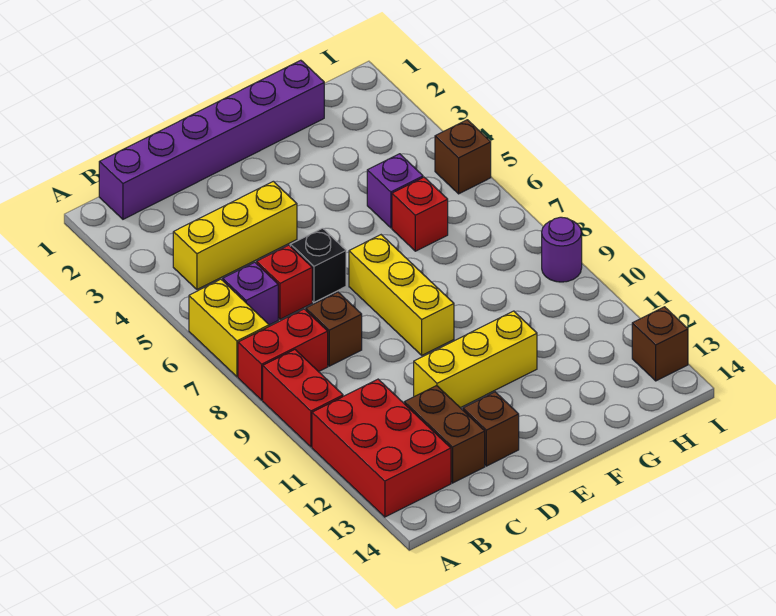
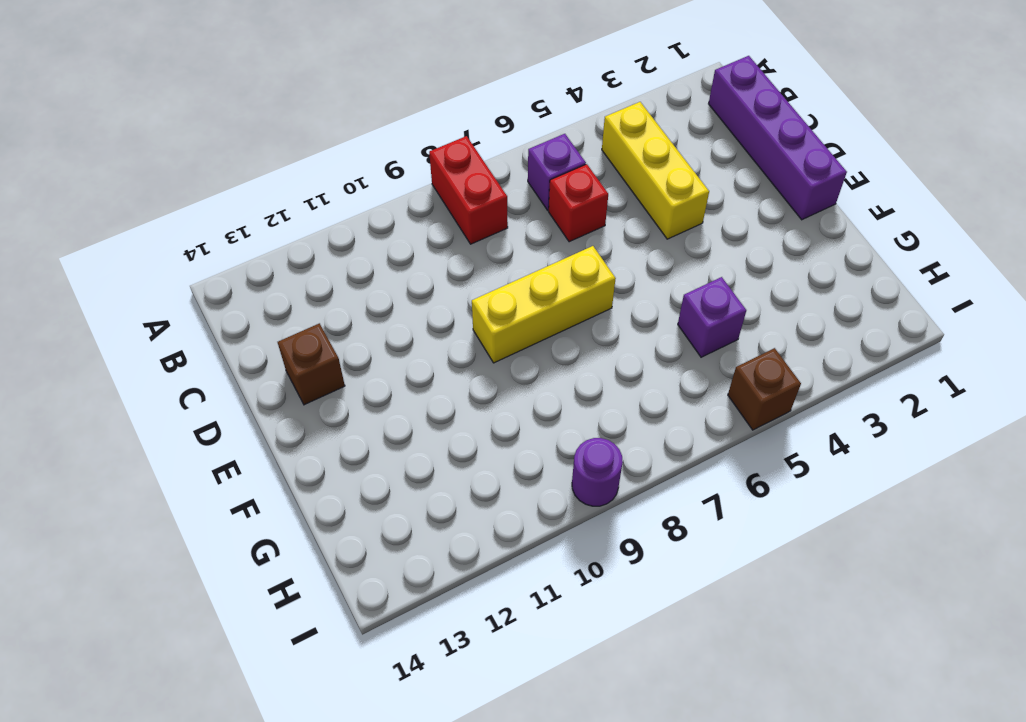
purple brick B1:E1 level 1 -> purple brick B1:G1 level 1
none -> yellow brick A6:A7 level 1
none -> red brick A9:A10 level 1
none -> red brick A11:B13 level 1

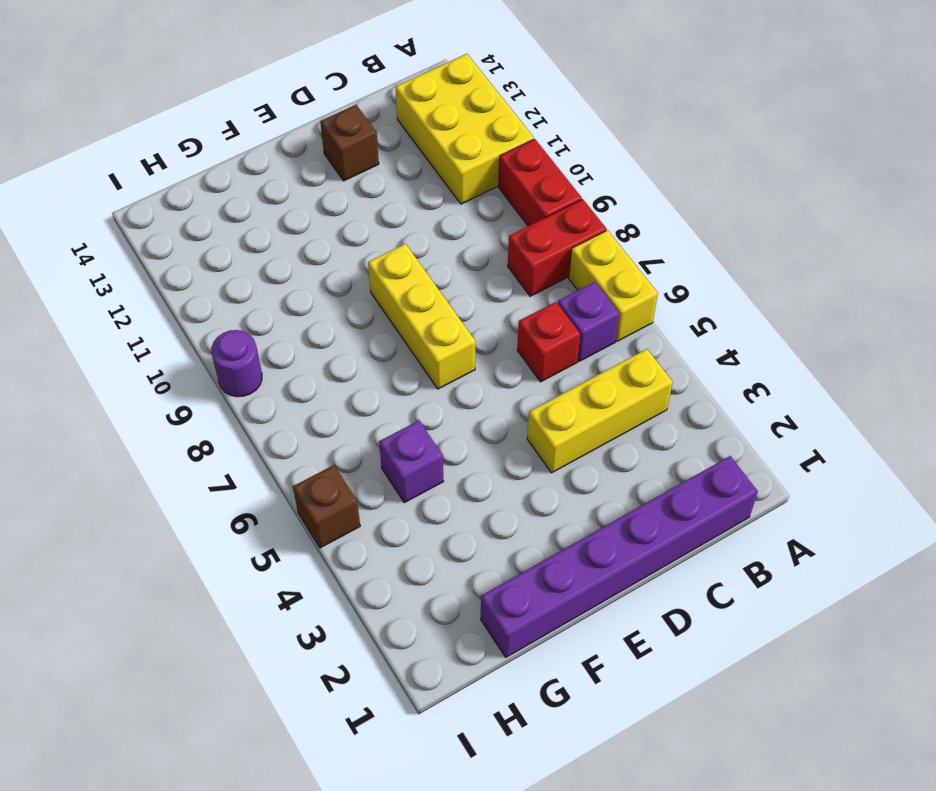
yellow brick A11:B13 level 1 -> red brick A11:B13 level 1
none -> brown brick C8 level 1
none -> brown brick C12:C13 level 1
none -> black brick D6 level 1

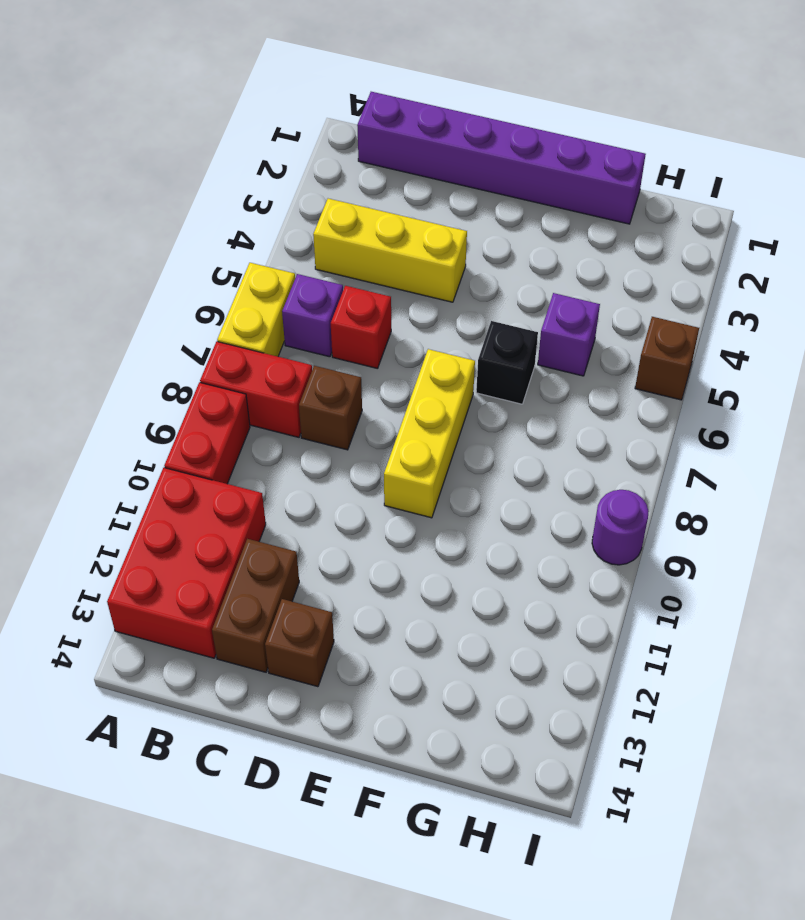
black brick F6 level 1 -> black brick D6 level 1
none -> yellow brick D11:F11 level 1
none -> red brick G6 level 1
none -> brown brick I13 level 1

